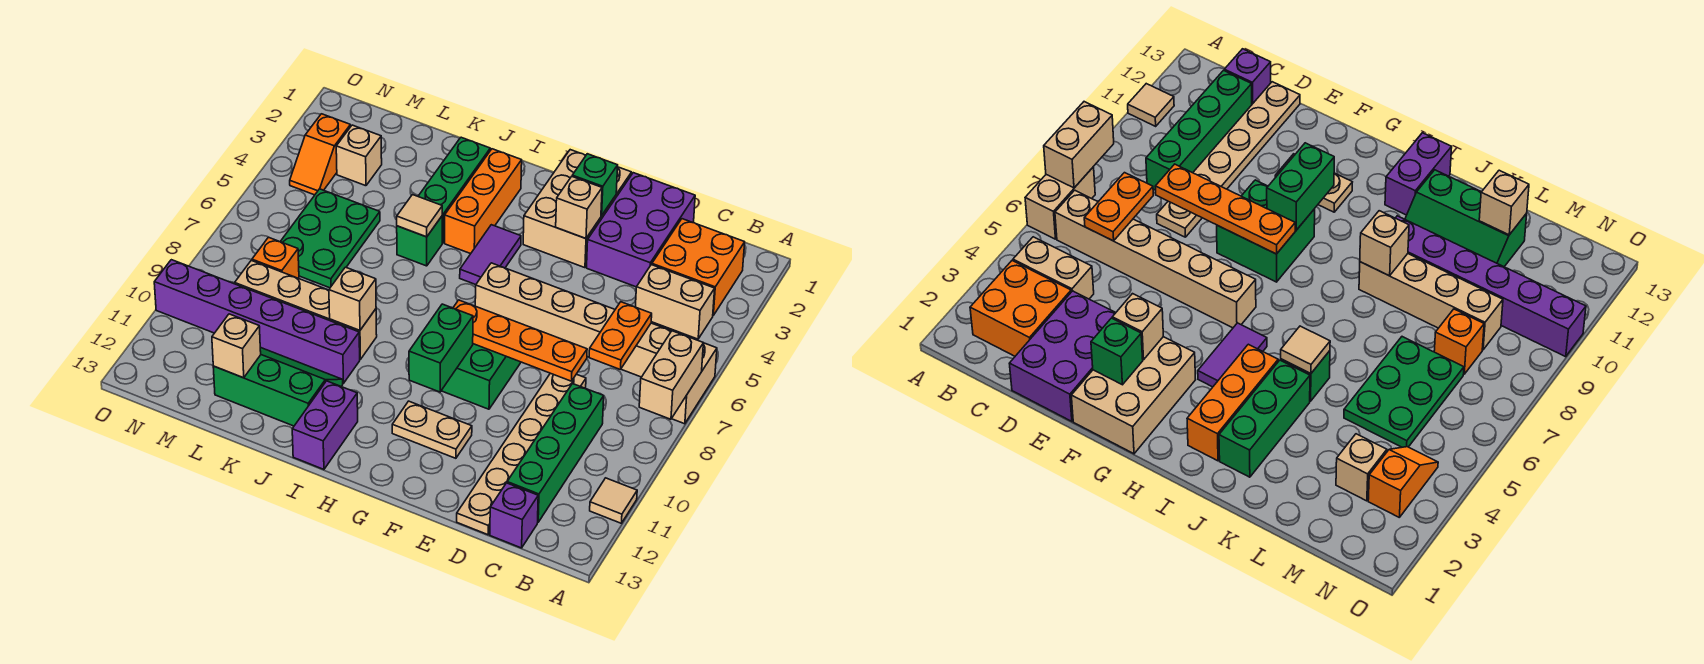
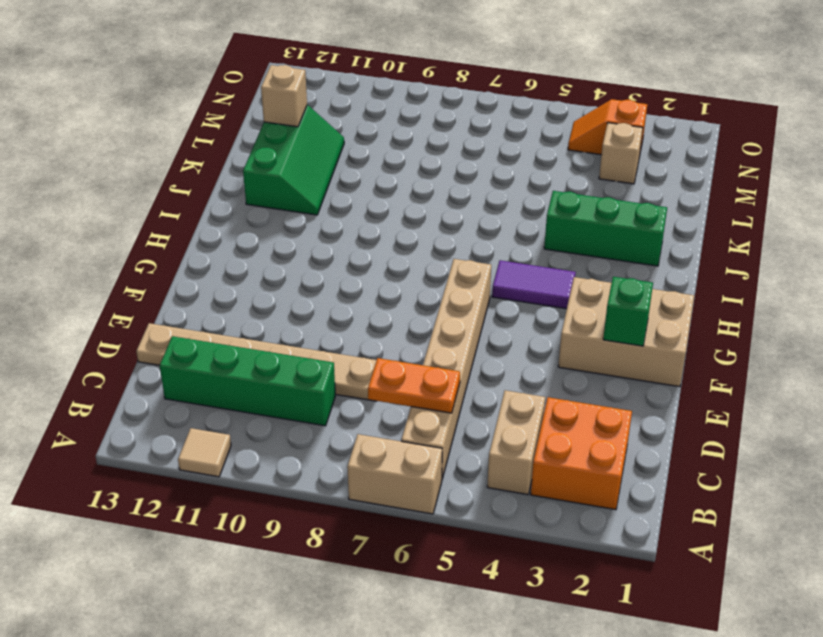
none -> purple brick C13 level 1
none -> purple brick D1:E3 level 1
none -> green brick F8:G9 level 1
none -> tan plate F11:G11 level 1

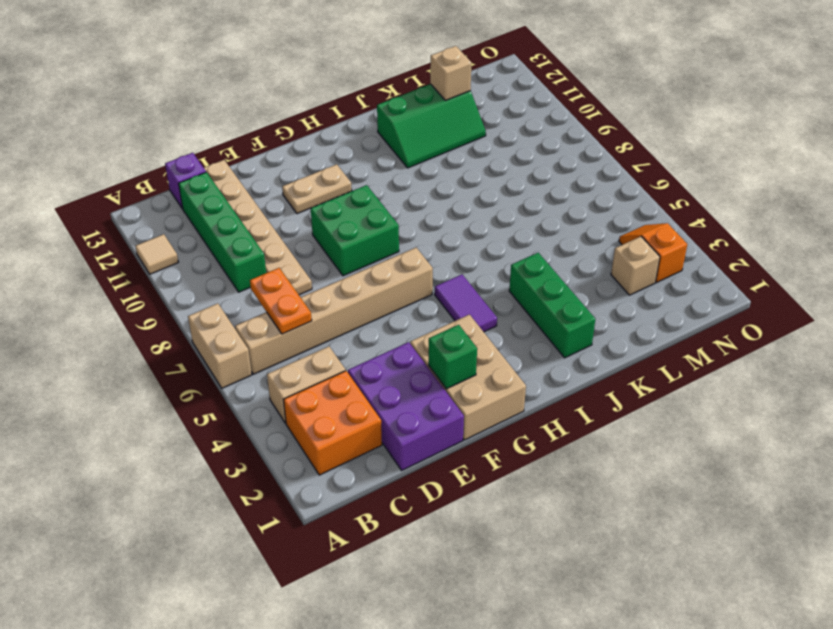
none -> orange brick I2:I4 level 1
none -> purple brick I12:I13 level 1
none -> green brick J5 level 1
none -> tan brick J9:M9 level 1

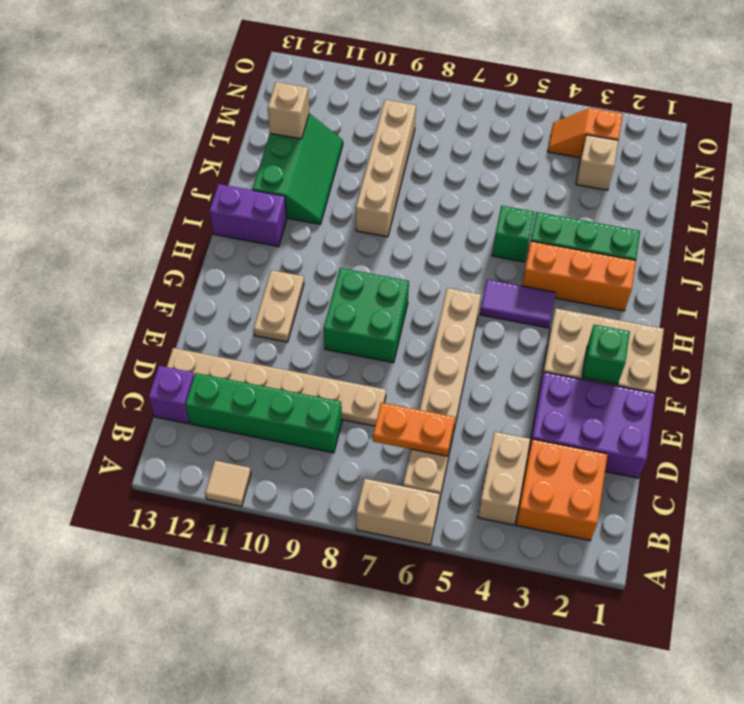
none -> purple brick J10:O10 level 1
none -> green plate L5:M7 level 1
none -> orange brick M8 level 1
none -> tan brick A7:A8 level 2

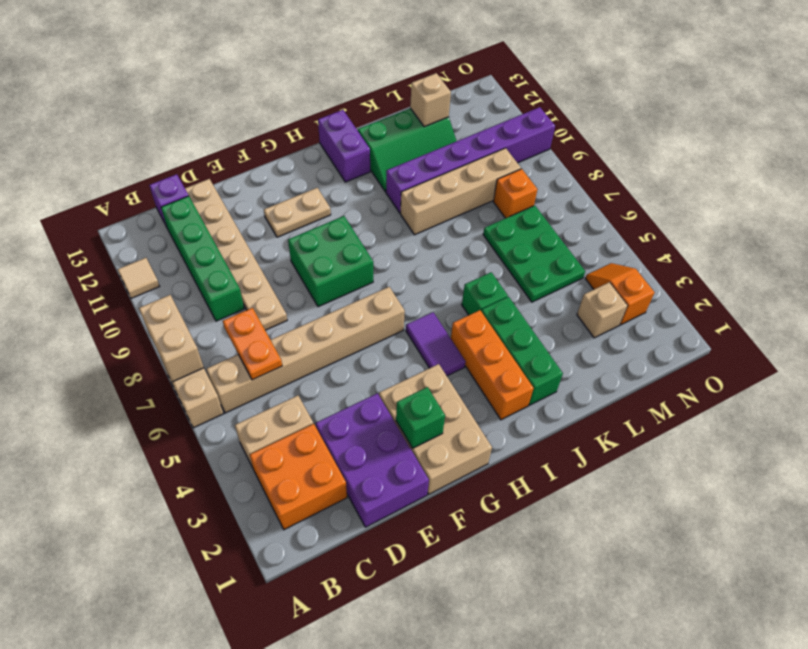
none -> orange plate D8:G8 level 2
none -> tan brick F3 level 2
none -> green brick G9:G10 level 2
none -> tan tile J5 level 2

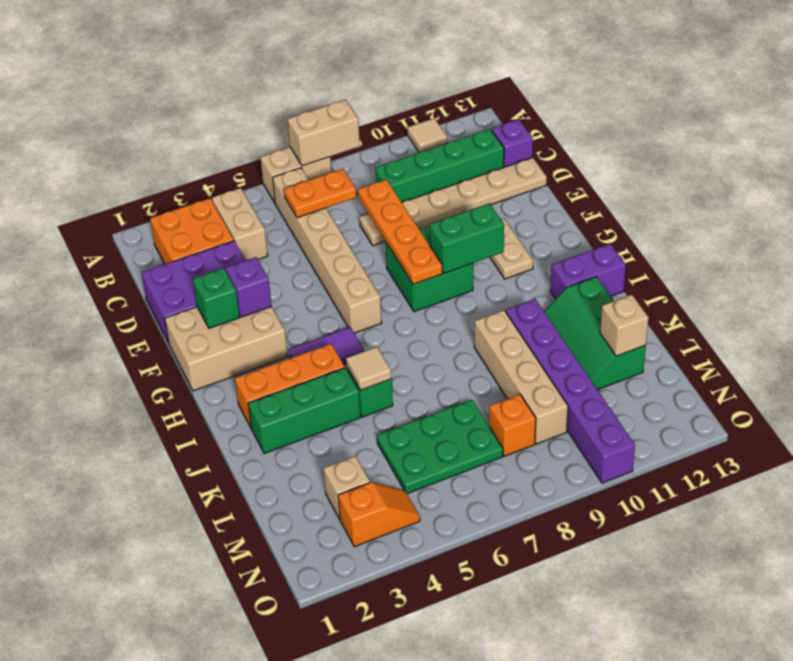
purple brick F3 level 2 -> tan brick F3 level 2
none -> tan brick J9 level 2

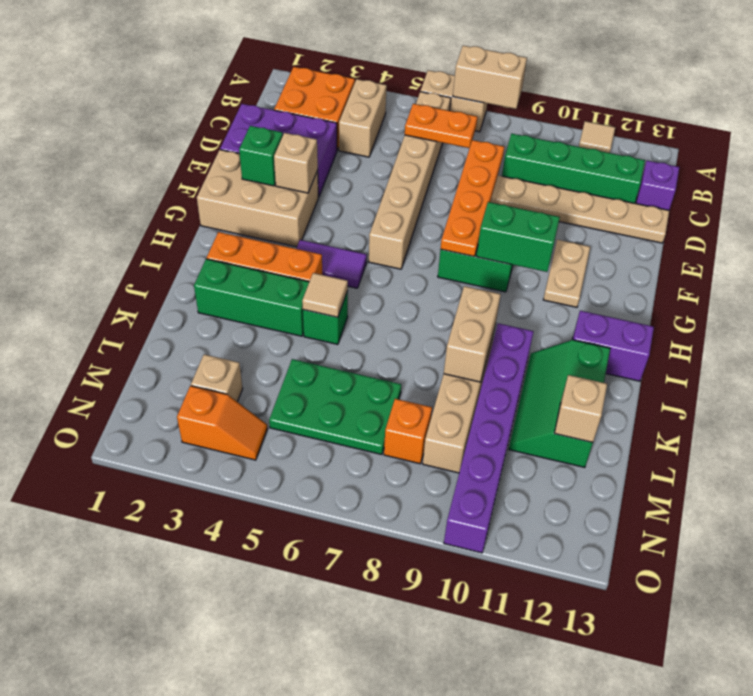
tan brick J9:K9 level 2 -> tan brick J9 level 2

